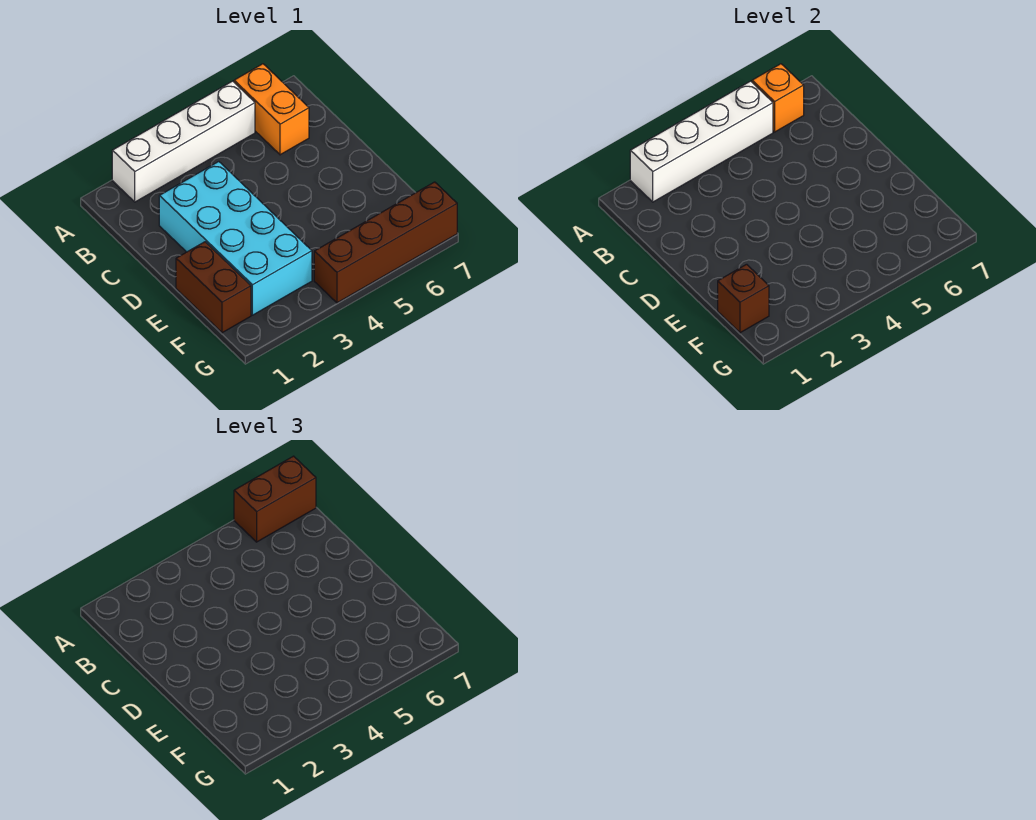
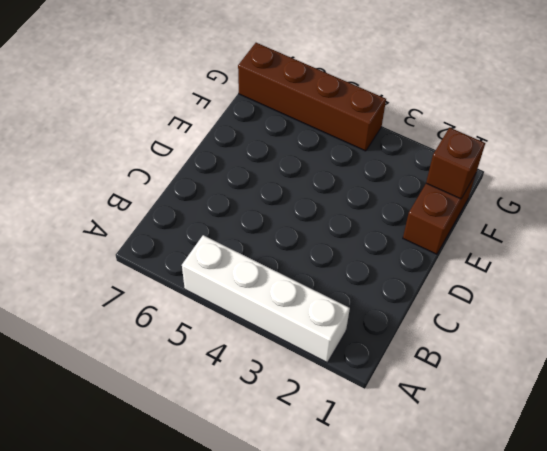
none -> orange brick A6:B6 level 1
none -> cyan brick C2:F3 level 1

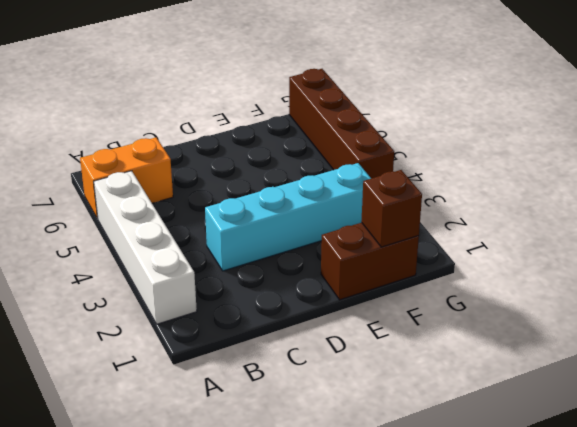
cyan brick C3:F3 level 1 -> cyan brick C2:F3 level 1
none -> white brick A2:A5 level 2
none -> orange brick A6 level 2

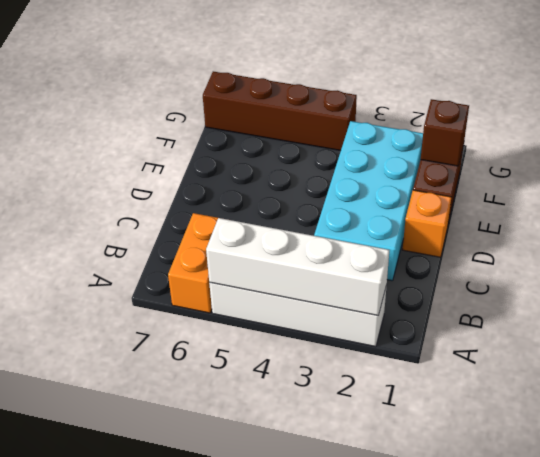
orange brick D1 level 1 -> orange brick A6 level 2
none -> brown brick A6:A7 level 3

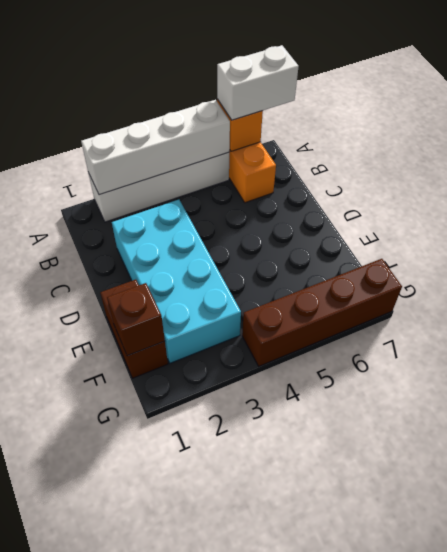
white brick A6:A7 level 3 -> brown brick A6:A7 level 3

